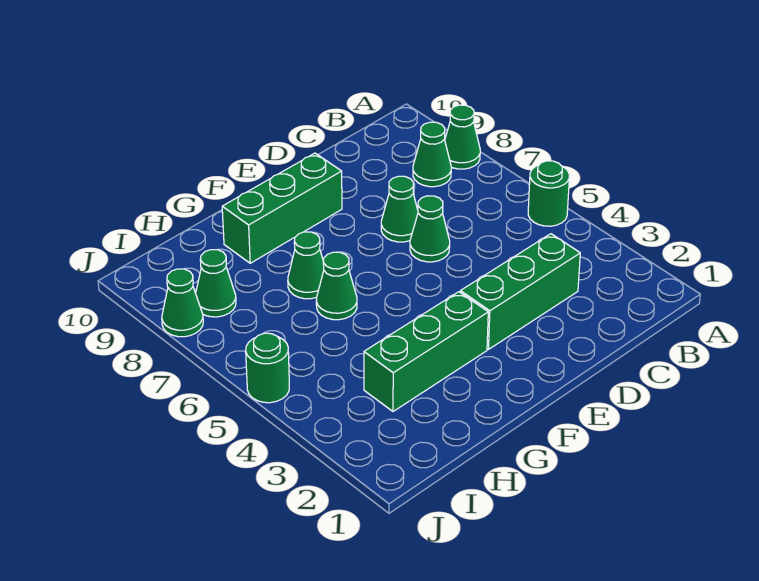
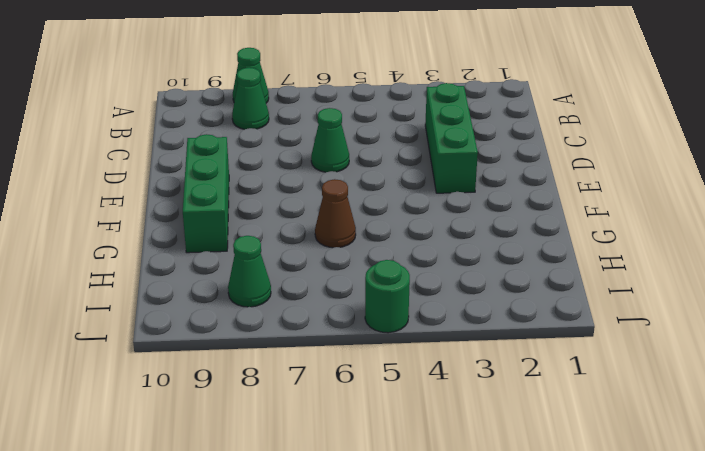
brown cone G6 level 1 -> green cone G6 level 1
none -> green round brick A5 level 1
none -> green cone D7 level 1
none -> green brick F3:H3 level 1

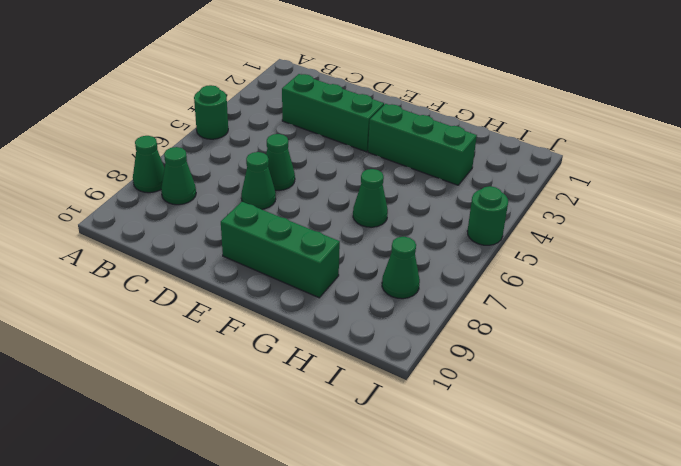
none -> green cone G7 level 1
none -> green cone J8 level 1

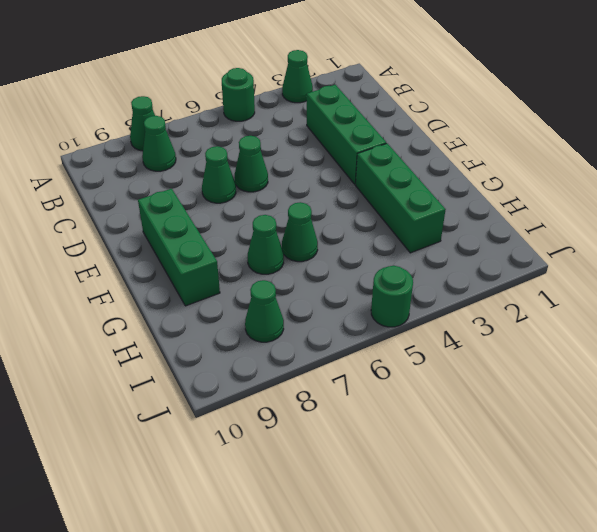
green cone A3 level 1 -> green cone J8 level 1

